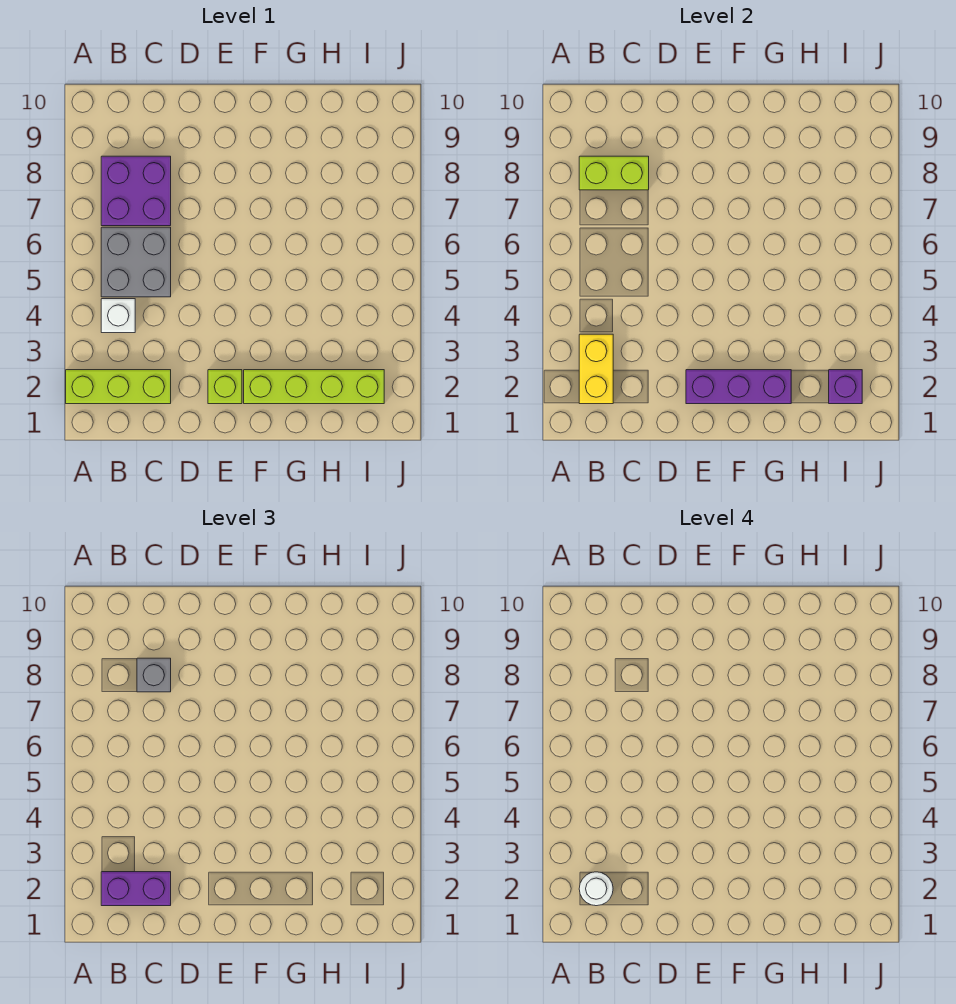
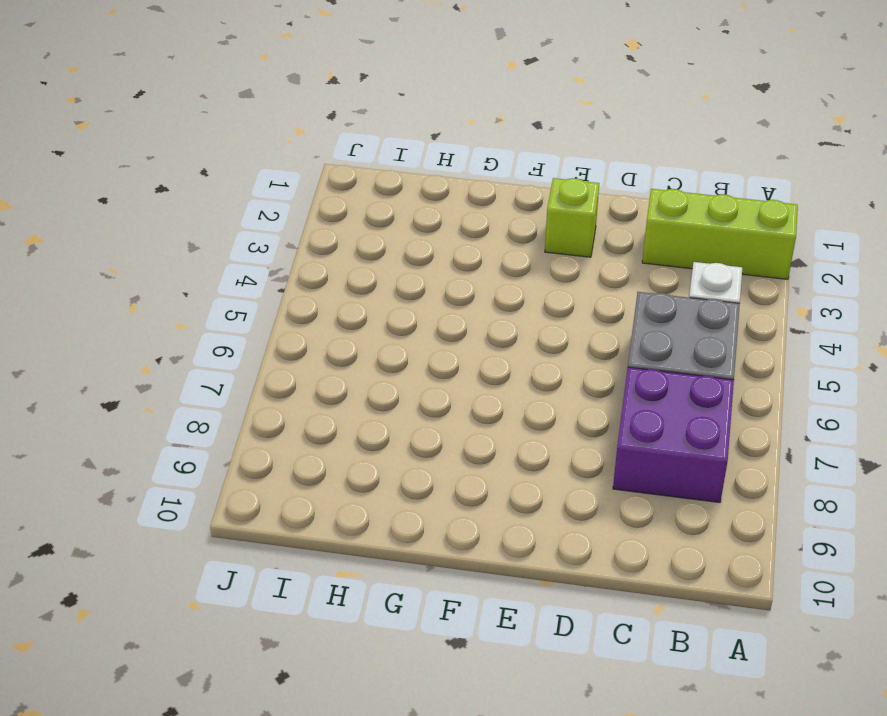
none -> lime brick F2:I2 level 1
none -> yellow brick B2:B3 level 2
none -> lime brick B8:C8 level 2

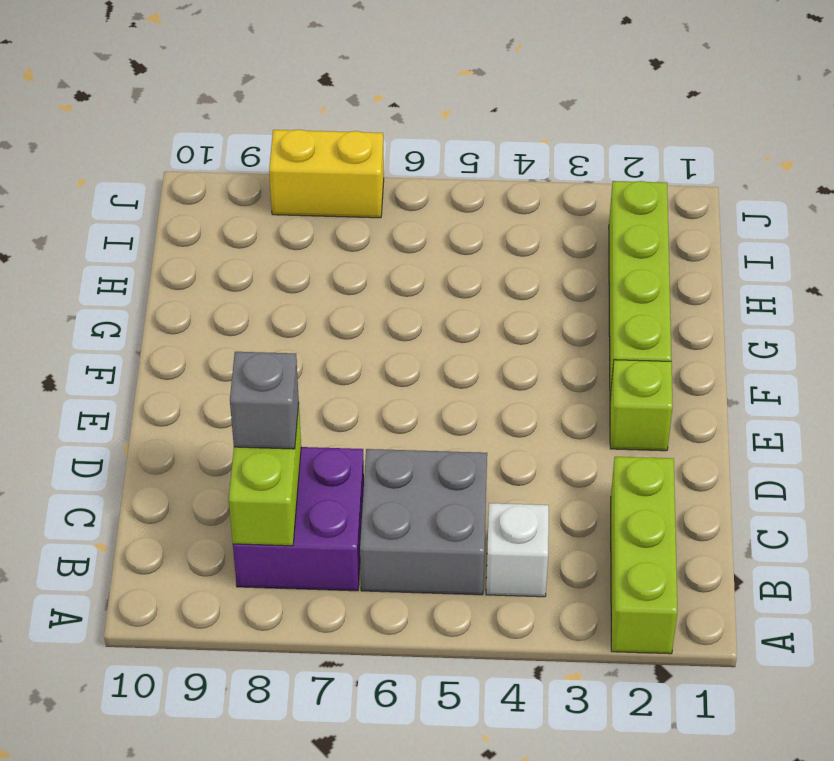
yellow brick J7:J8 level 1 -> yellow brick B2:B3 level 2
none -> purple brick E2:G2 level 2
none -> purple brick I2 level 2
none -> purple brick B2:C2 level 3

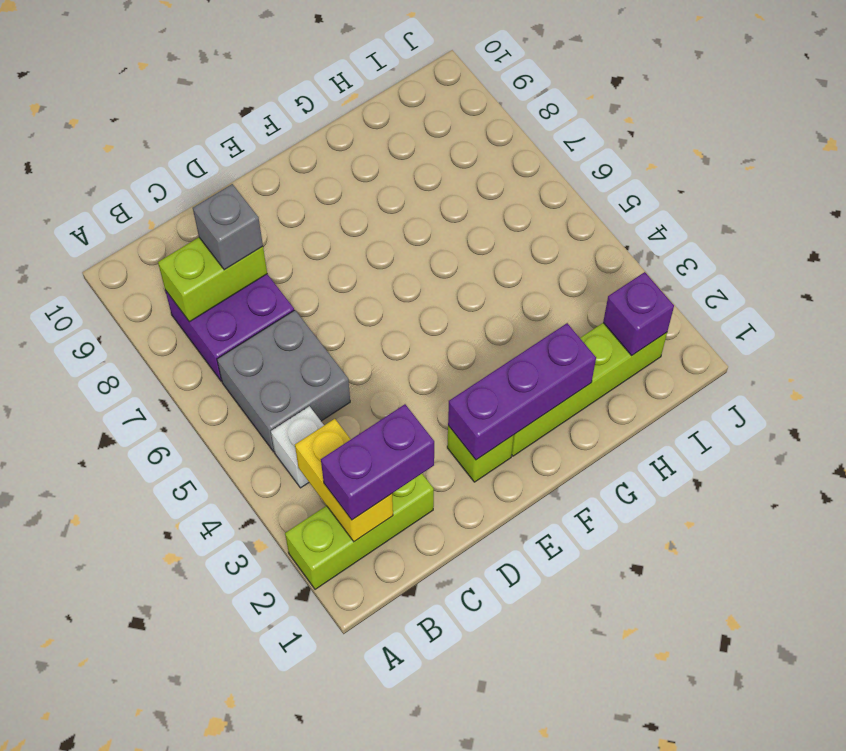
none -> white round brick B2 level 4

